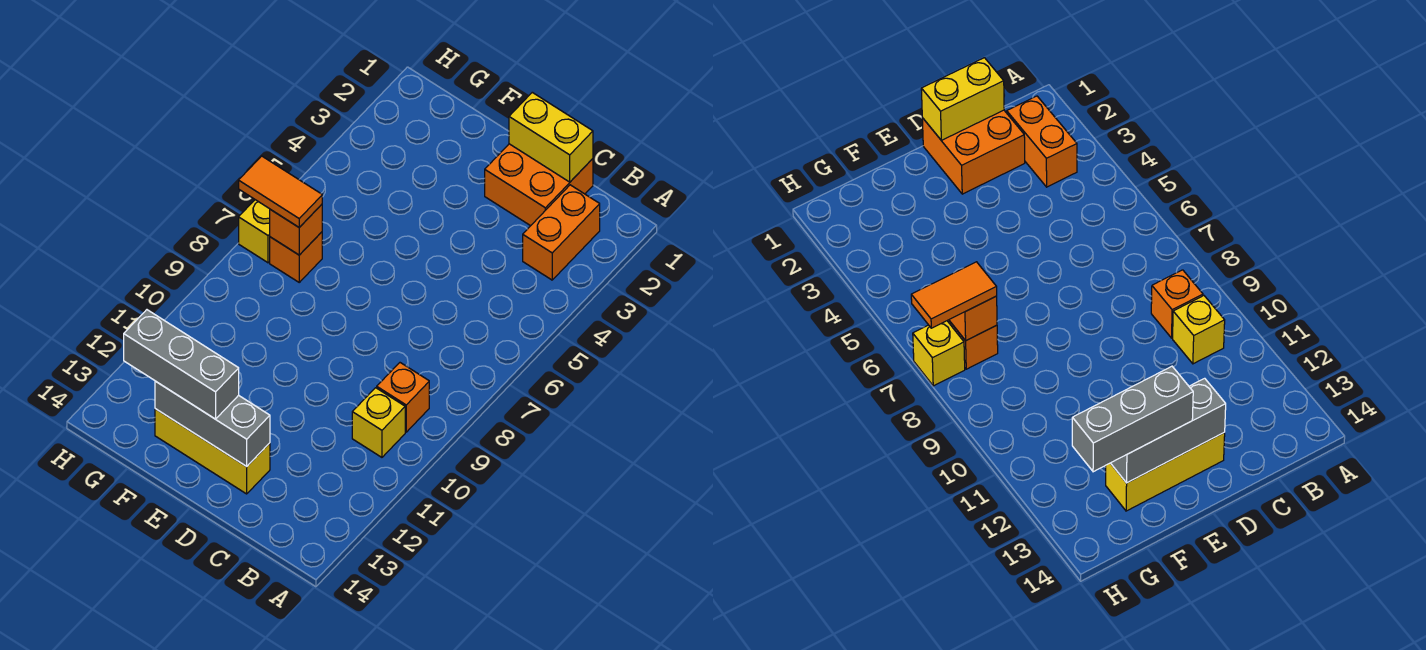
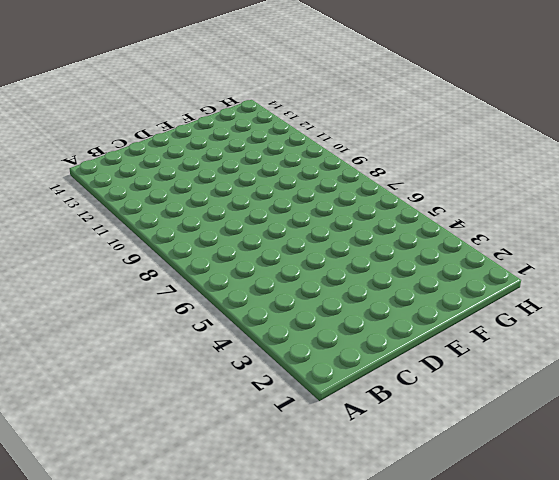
none -> orange brick B2:B3 level 1
none -> orange brick B9 level 1
none -> yellow brick B10 level 1

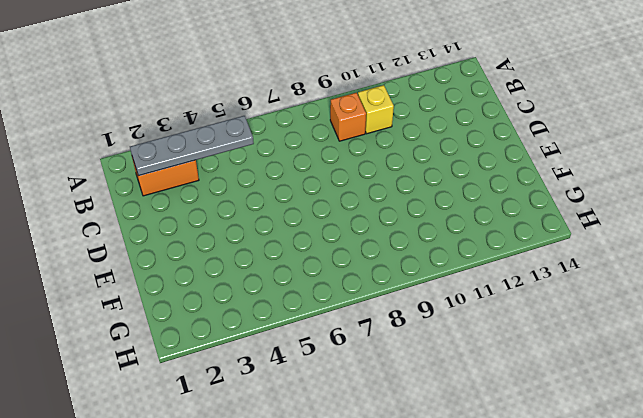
grey plate B2:B5 level 2 -> none
none -> orange brick C1:D2 level 1
none -> yellow brick D13:F13 level 1
none -> orange brick G7 level 1

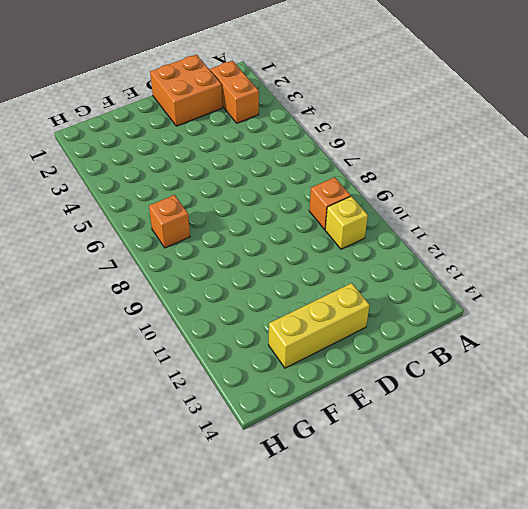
none -> yellow brick H7 level 1
none -> yellow brick C1:D1 level 2
none -> grey brick D13:F13 level 2

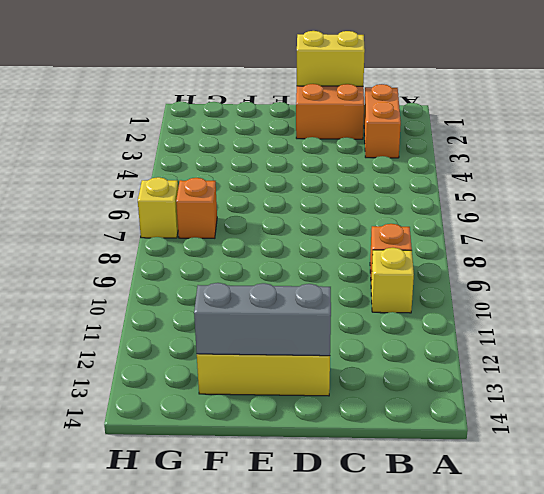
none -> orange brick G7 level 2
none -> grey brick E13:G13 level 3
none -> orange tile G7:H7 level 3

